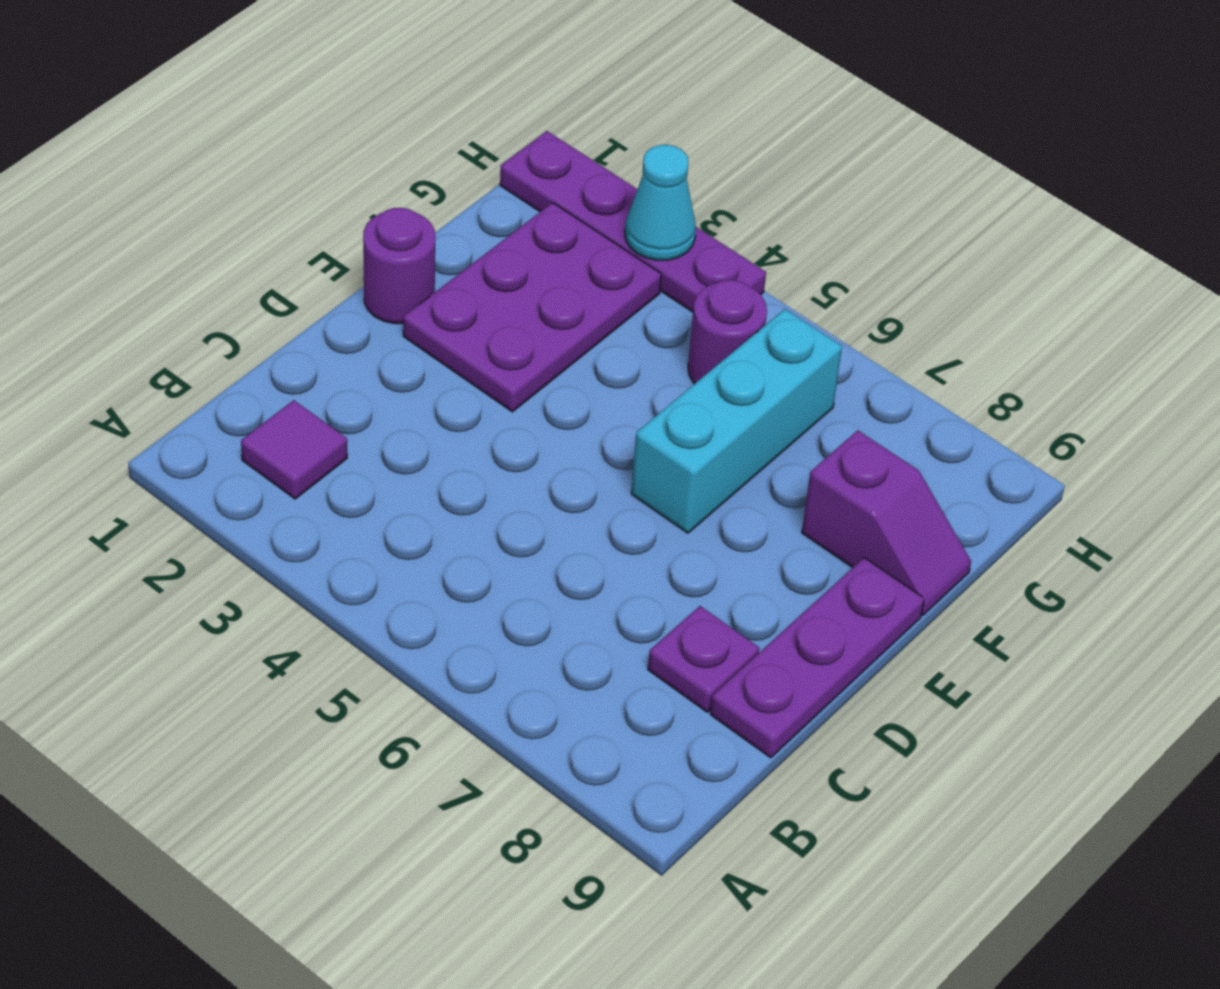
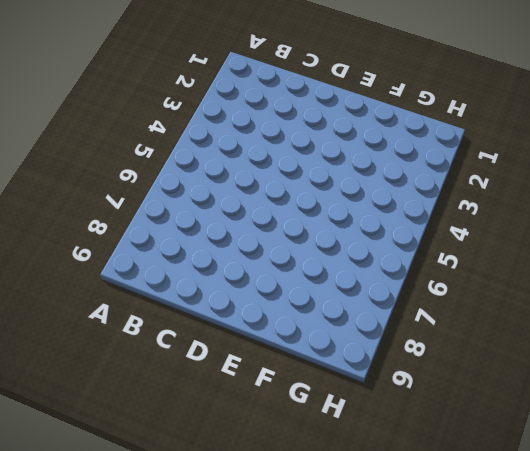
none -> purple tile B2 level 1
none -> purple plate C8 level 1

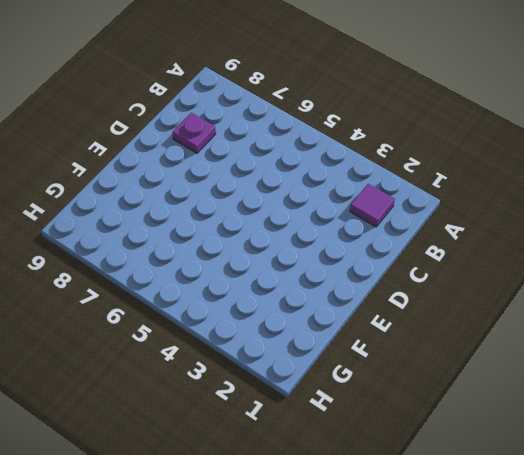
none -> purple plate C9:E9 level 1
none -> purple round brick E1 level 1

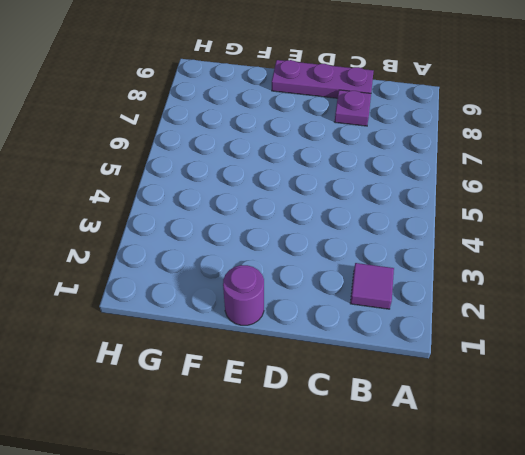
none -> purple plate E2:G3 level 1
none -> cyan brick E6:G6 level 1

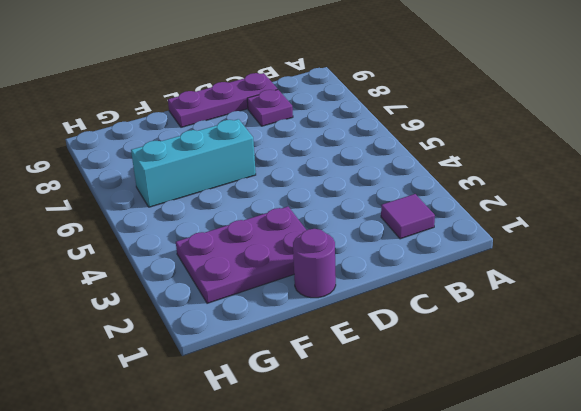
none -> purple slope F8:F9 level 1 top 8
none -> purple round brick G5 level 1

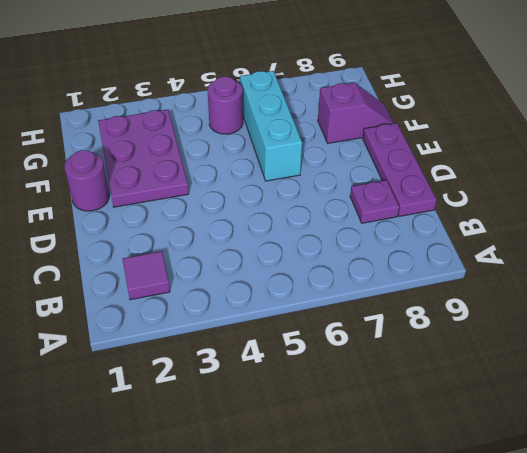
none -> purple plate H1:H4 level 1
none -> cyan cone H3 level 2

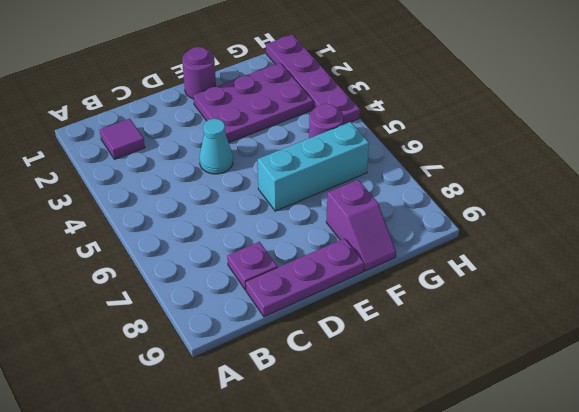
cyan cone D4 level 1 -> cyan cone H3 level 2

